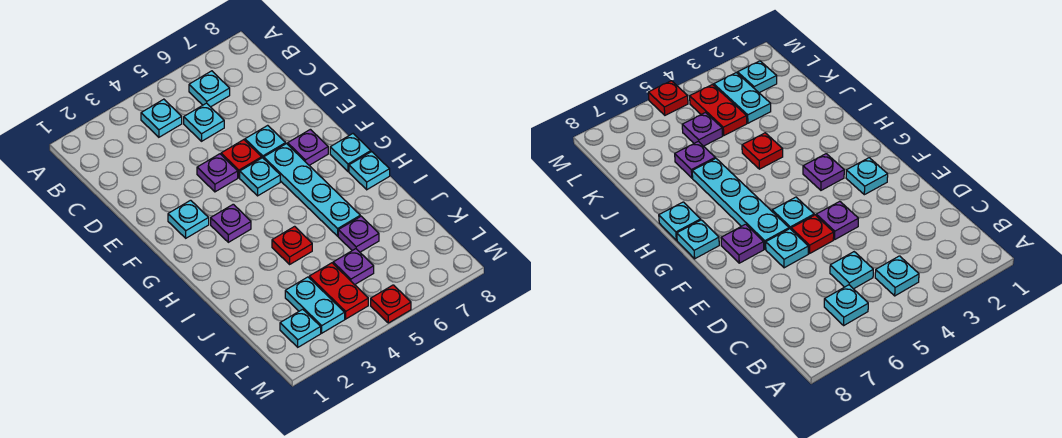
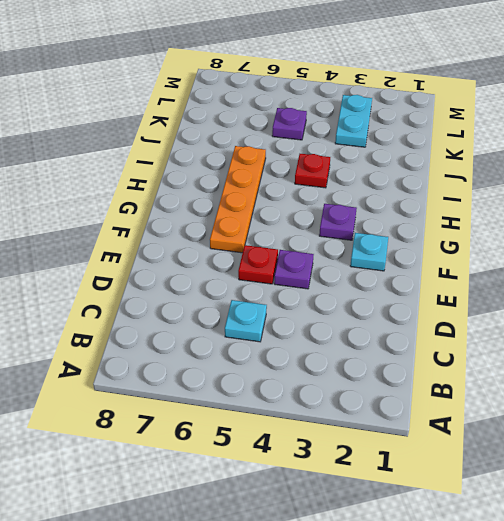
orange plate F6:I6 level 1 -> cyan plate F6:I6 level 1
none -> cyan plate B4 level 1
none -> cyan plate B6 level 1
none -> cyan plate E6 level 1

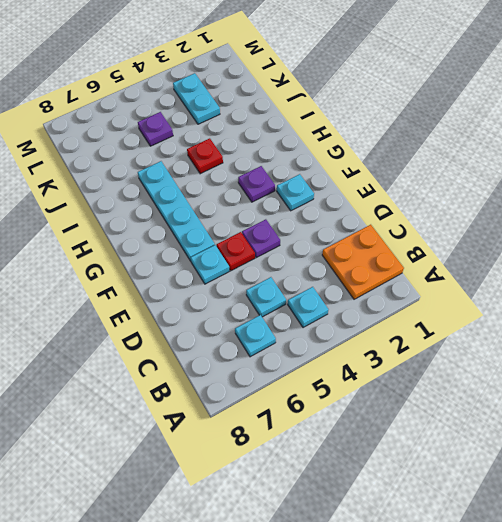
orange plate B1:C2 level 1 -> none
none -> cyan plate F5 level 1
none -> purple plate F7 level 1
none -> cyan plate G8 level 1

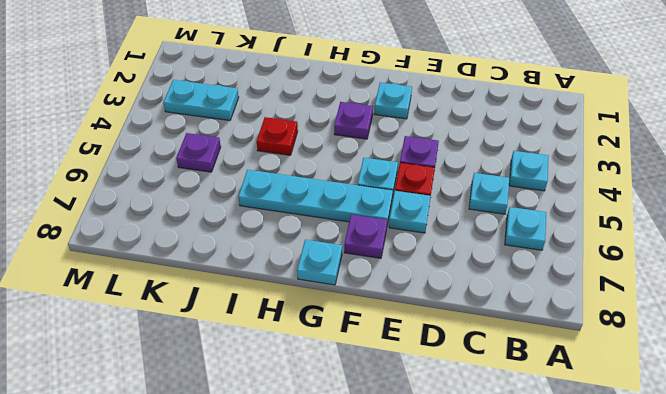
none -> cyan plate H8 level 1
none -> purple plate J6 level 1
none -> red plate K4:L4 level 1

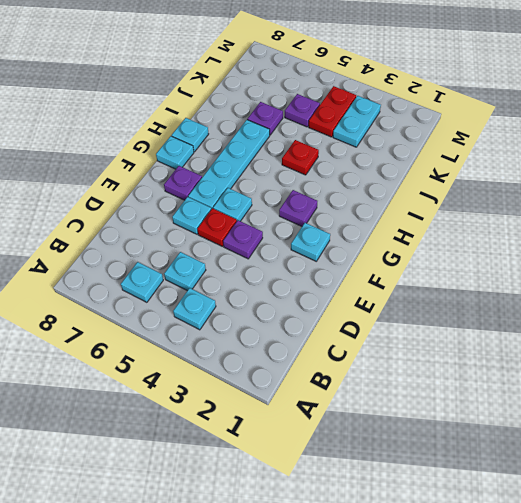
none -> cyan plate L2 level 1
none -> red plate M5 level 1

